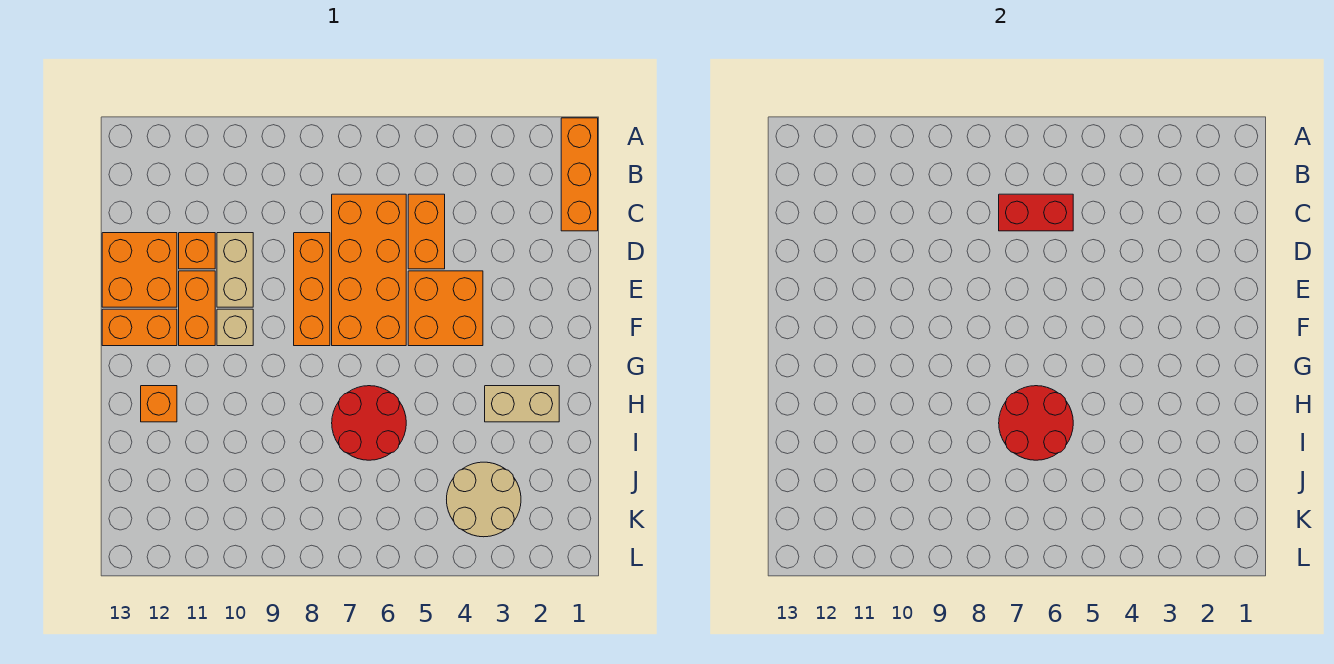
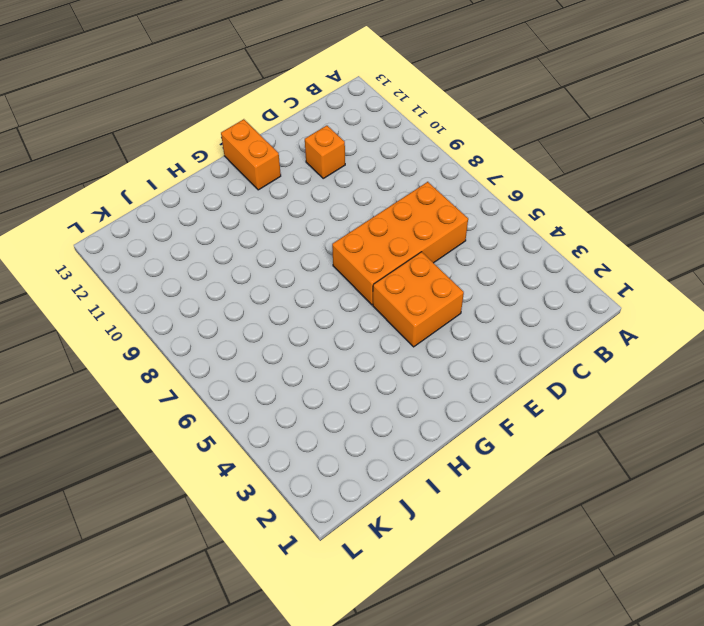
none -> orange brick A1:C1 level 1
none -> orange brick C5:D5 level 1
none -> orange brick D8:F8 level 1

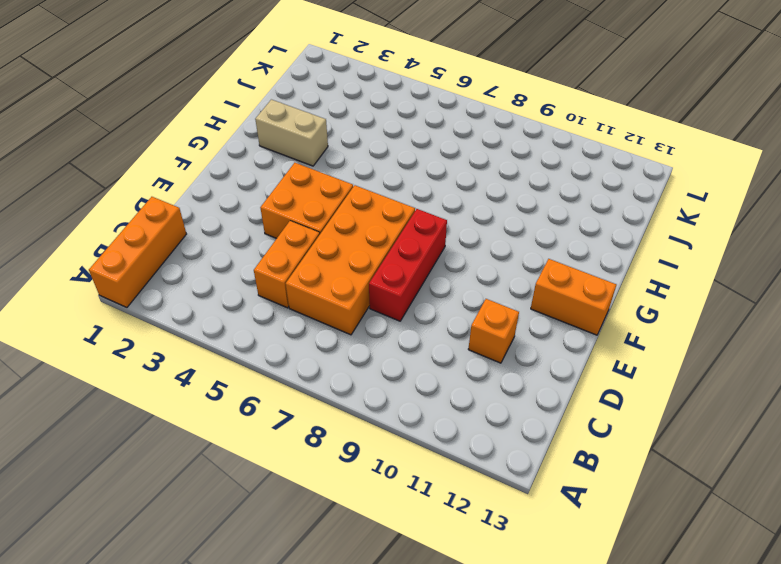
red brick D8:F8 level 1 -> orange brick D8:F8 level 1
none -> tan brick D10:E10 level 1
none -> orange brick D12:E13 level 1
none -> orange brick E11:F11 level 1

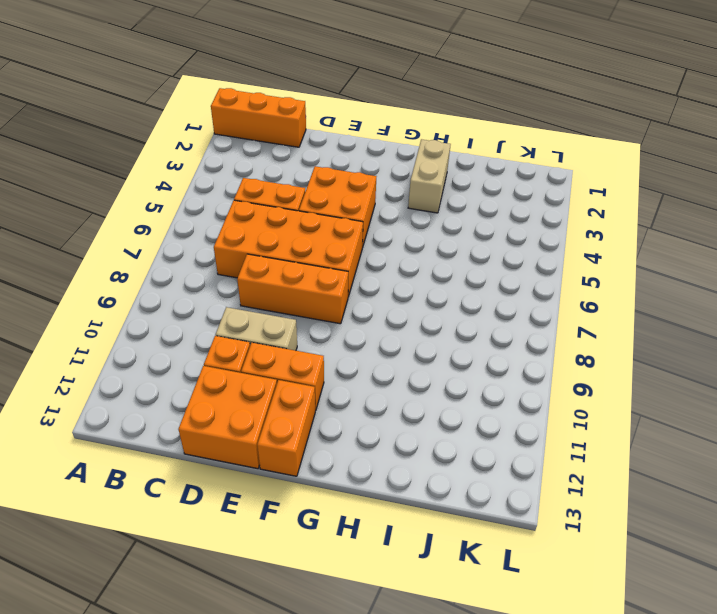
none -> tan brick F10 level 1
none -> red round brick H6:I7 level 1
none -> orange brick H12 level 1

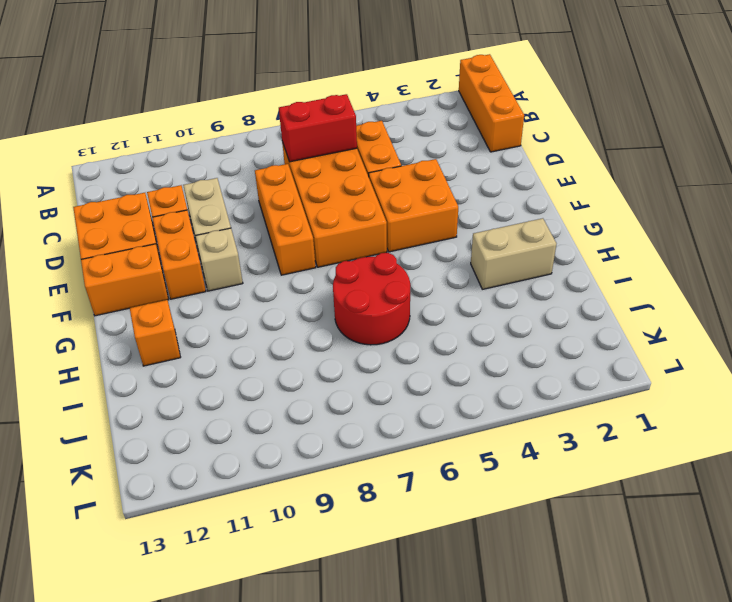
none -> tan round brick J3:K4 level 1
none -> red round brick H6:I7 level 2

